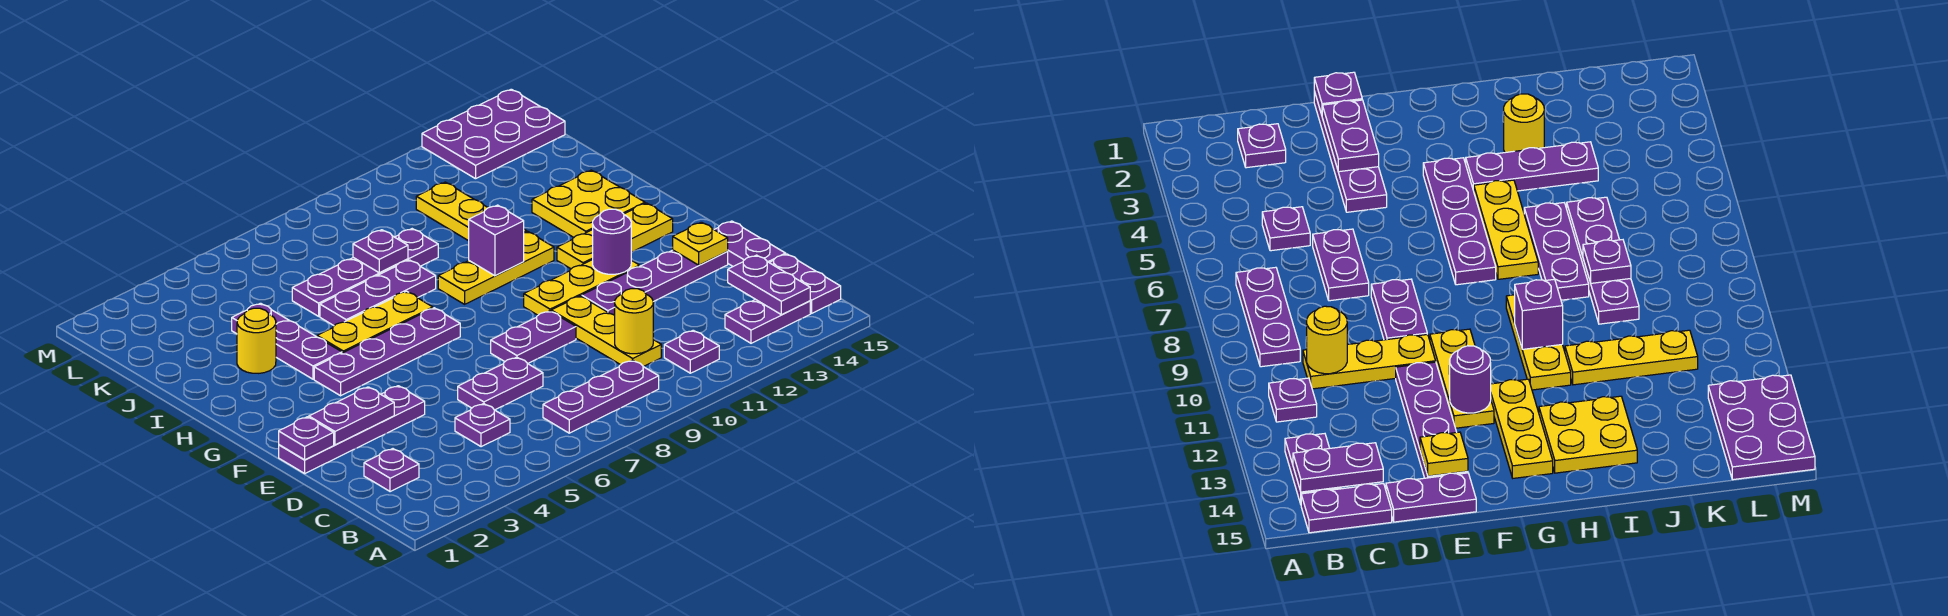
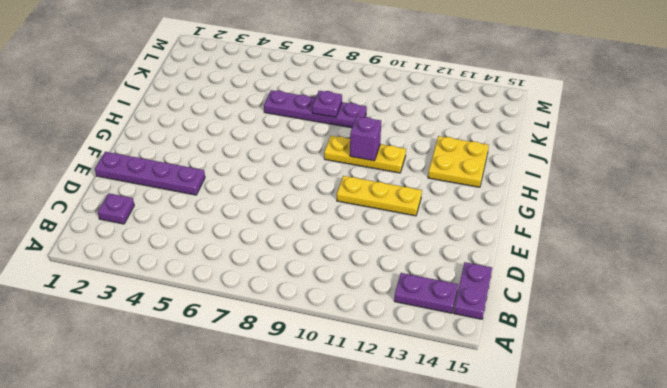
none -> purple plate B7:B9 level 1
none -> purple plate B11 level 1
none -> purple plate C5 level 1
none -> yellow plate C10:E10 level 1

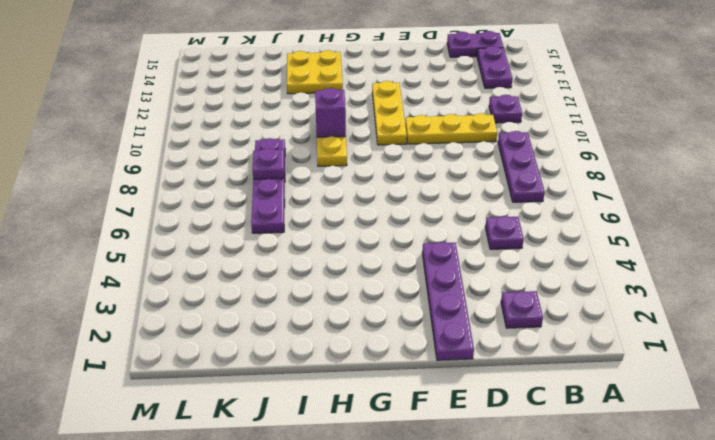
none -> purple plate D6:D7 level 1
none -> purple plate D15:E15 level 1
none -> purple plate E8:E9 level 1
none -> purple plate E11:E14 level 1

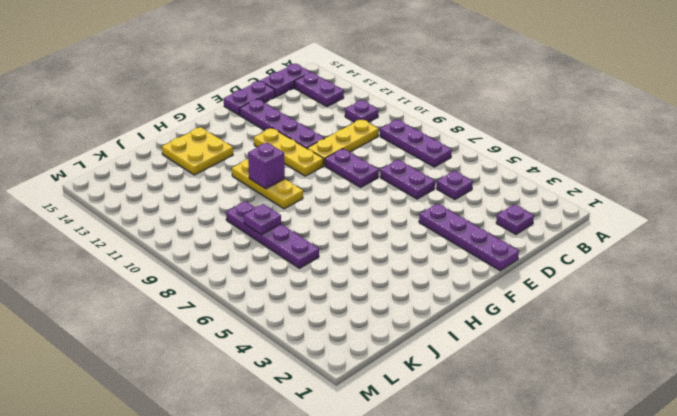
none -> purple plate G4:G7 level 1
none -> yellow plate G12:G14 level 1
none -> purple plate H4:J4 level 1
none -> yellow plate H5:H7 level 1

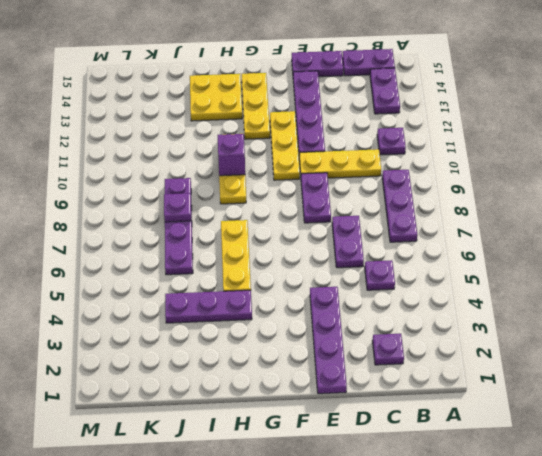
none -> purple plate G4:G7 level 1
none -> yellow round brick I3 level 1
none -> purple plate I6:I8 level 1
none -> yellow plate I11:K11 level 1

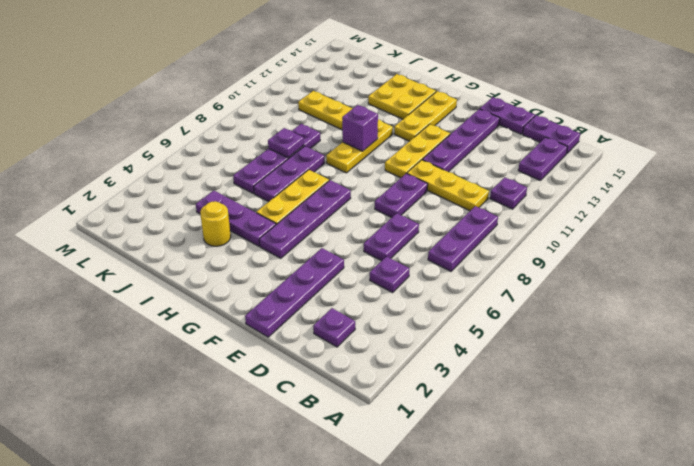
none -> purple plate L13:M15 level 1
none -> purple plate B14:C14 level 2
none -> yellow round brick C10 level 2
none -> purple plate E1 level 2

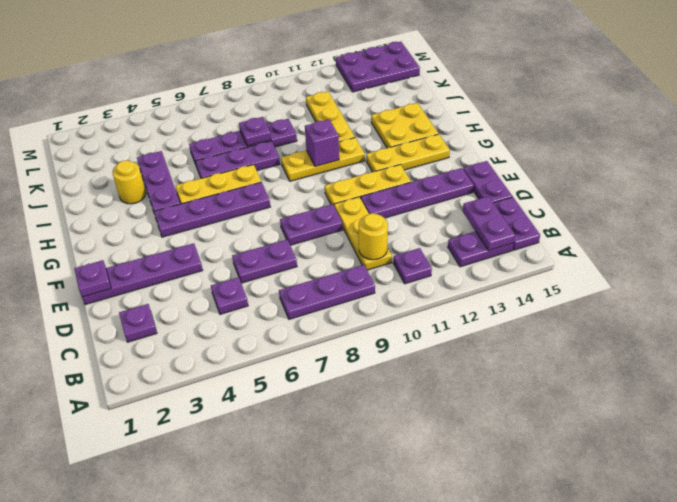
none -> purple plate E2:E3 level 2
none -> yellow plate E14 level 2
none -> purple round brick F12 level 2

